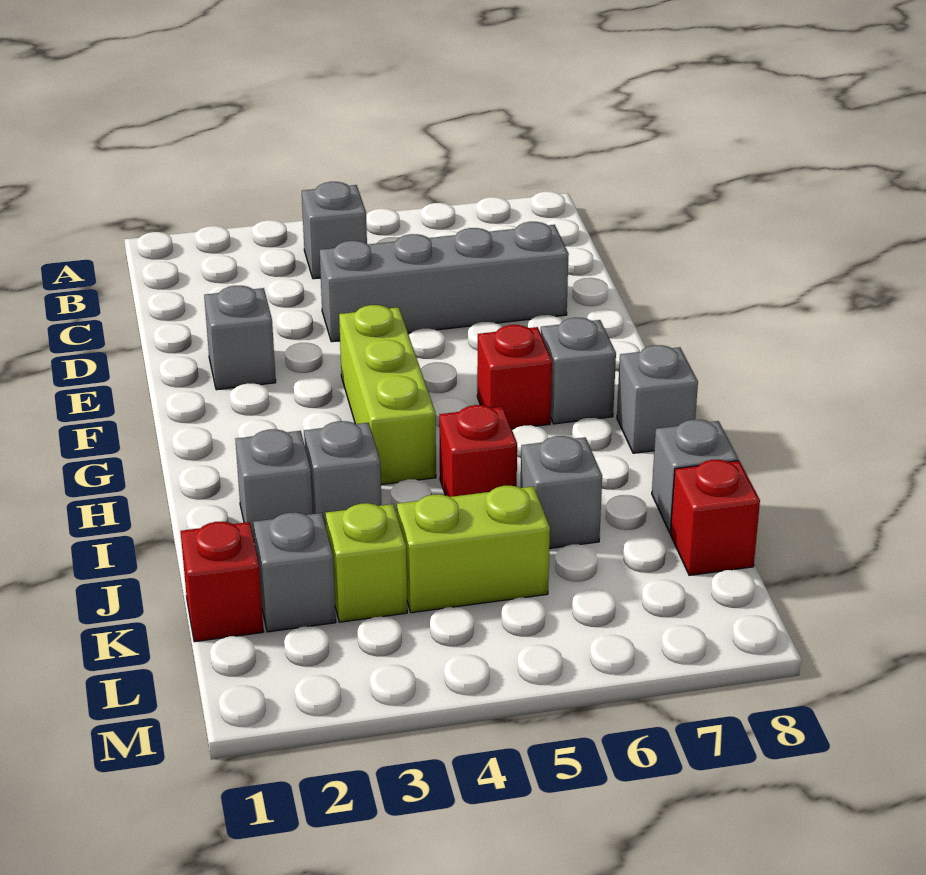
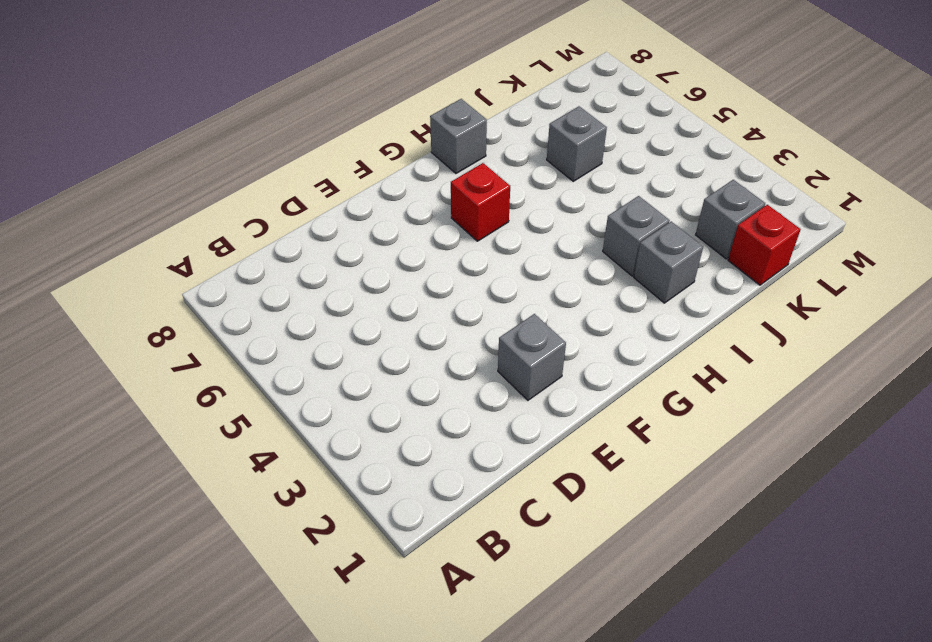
none -> grey brick B4 level 1
none -> grey brick D4:D7 level 1
none -> lime brick F4:H4 level 1

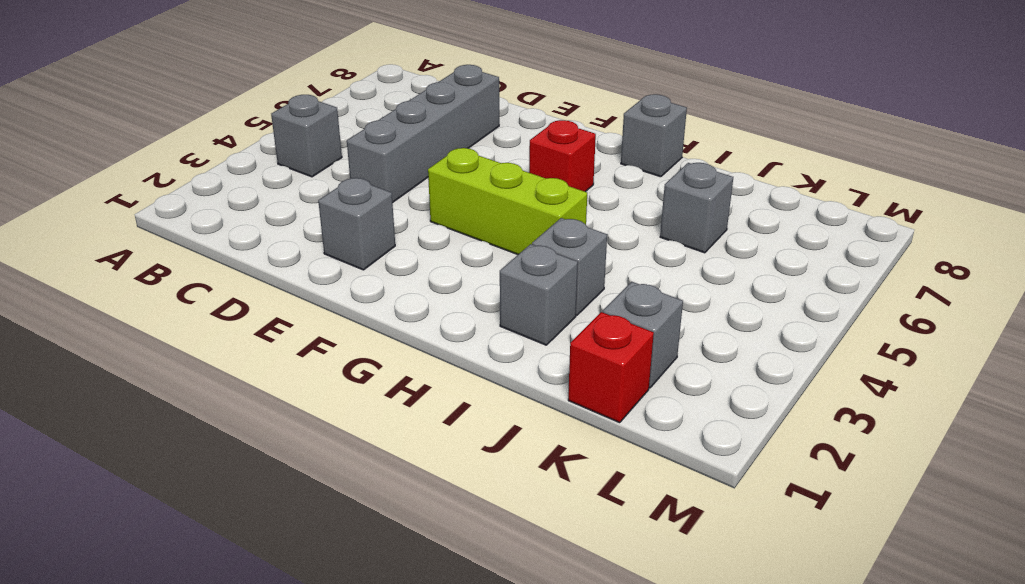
none -> grey brick G7 level 1
none -> red brick I5 level 1
none -> grey brick J8 level 1

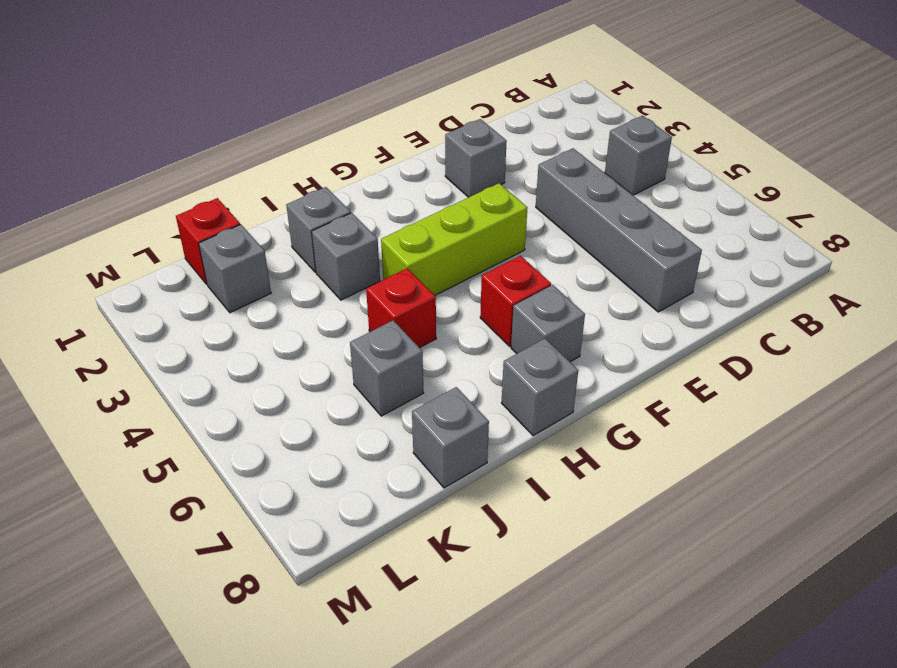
none -> lime brick K3 level 1
none -> lime brick K4:K5 level 1
none -> red brick K8 level 1

